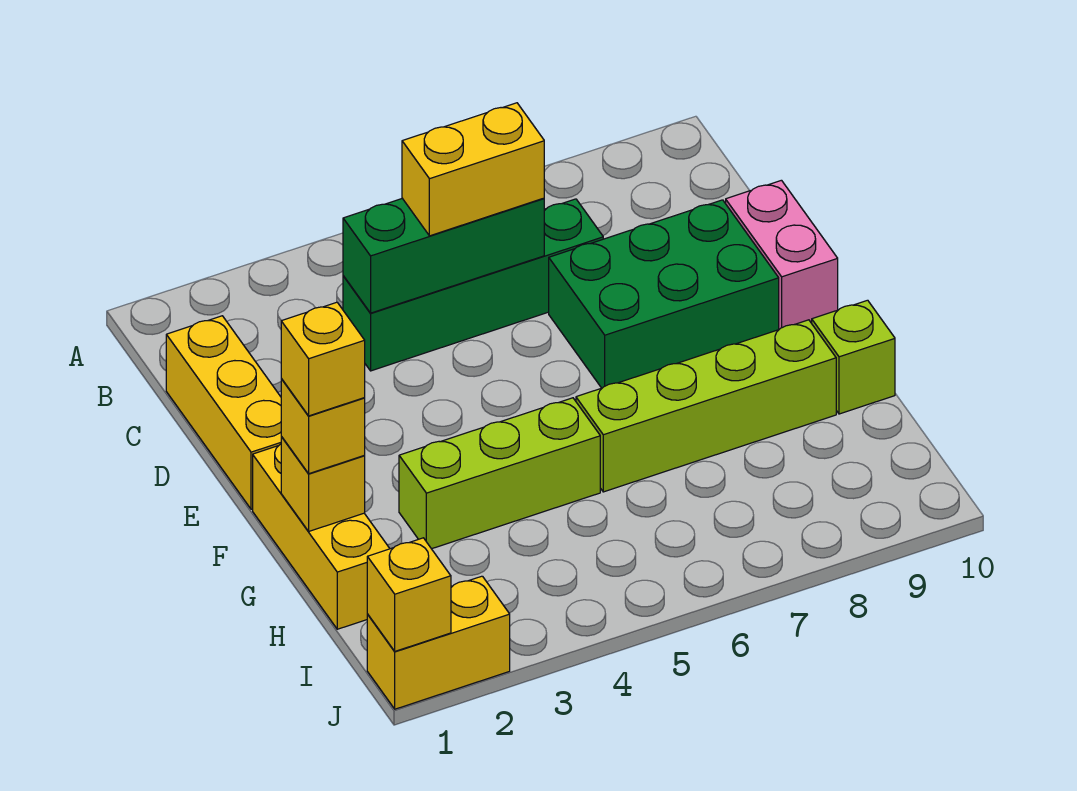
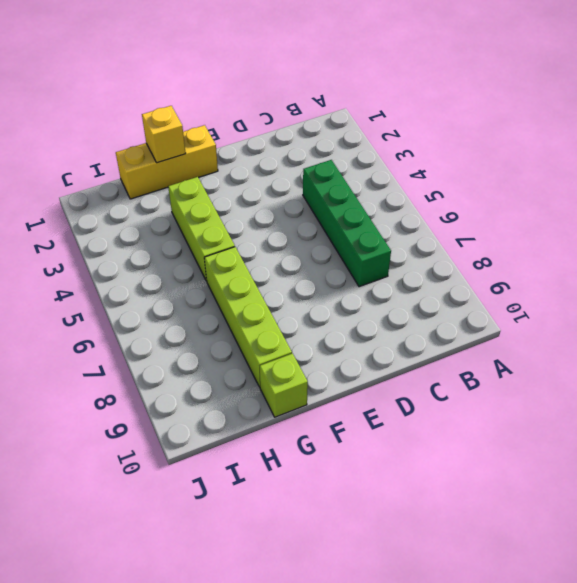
none -> yellow brick C1:E1 level 1
none -> green brick D7:E9 level 1
none -> pink brick D10:E10 level 1

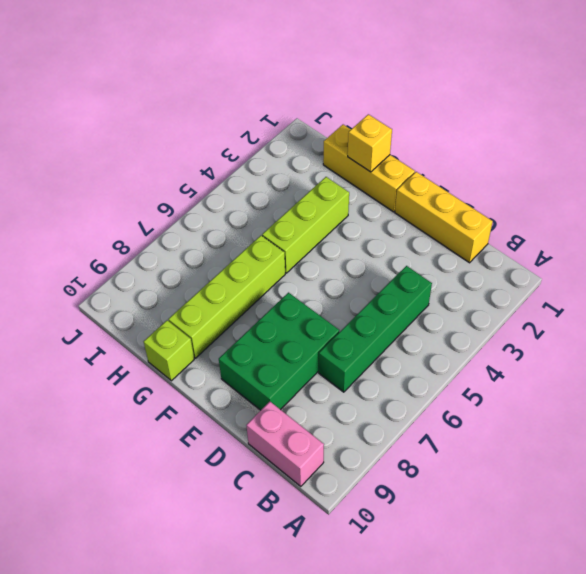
pink brick B10:C10 level 1 -> pink brick D10:E10 level 1
none -> yellow brick J1:J2 level 1
none -> green brick C4:C6 level 2
none -> yellow brick J1 level 2

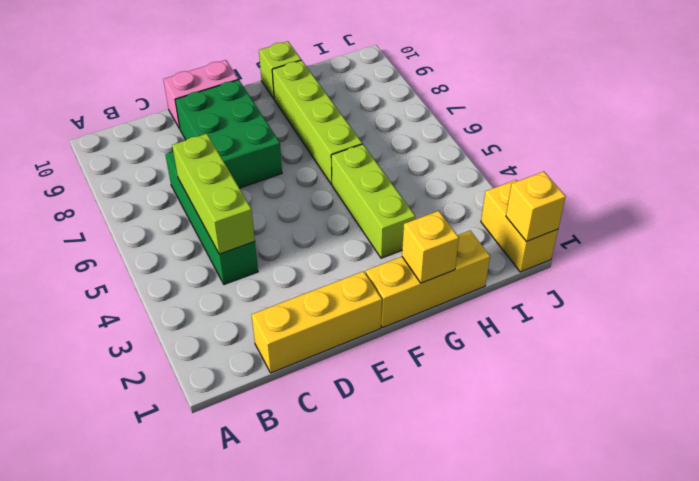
lime brick C4:C6 level 2 -> green brick C4:C6 level 2
none -> yellow brick C5:C6 level 3
none -> yellow brick G1 level 3
none -> yellow brick G1 level 4

